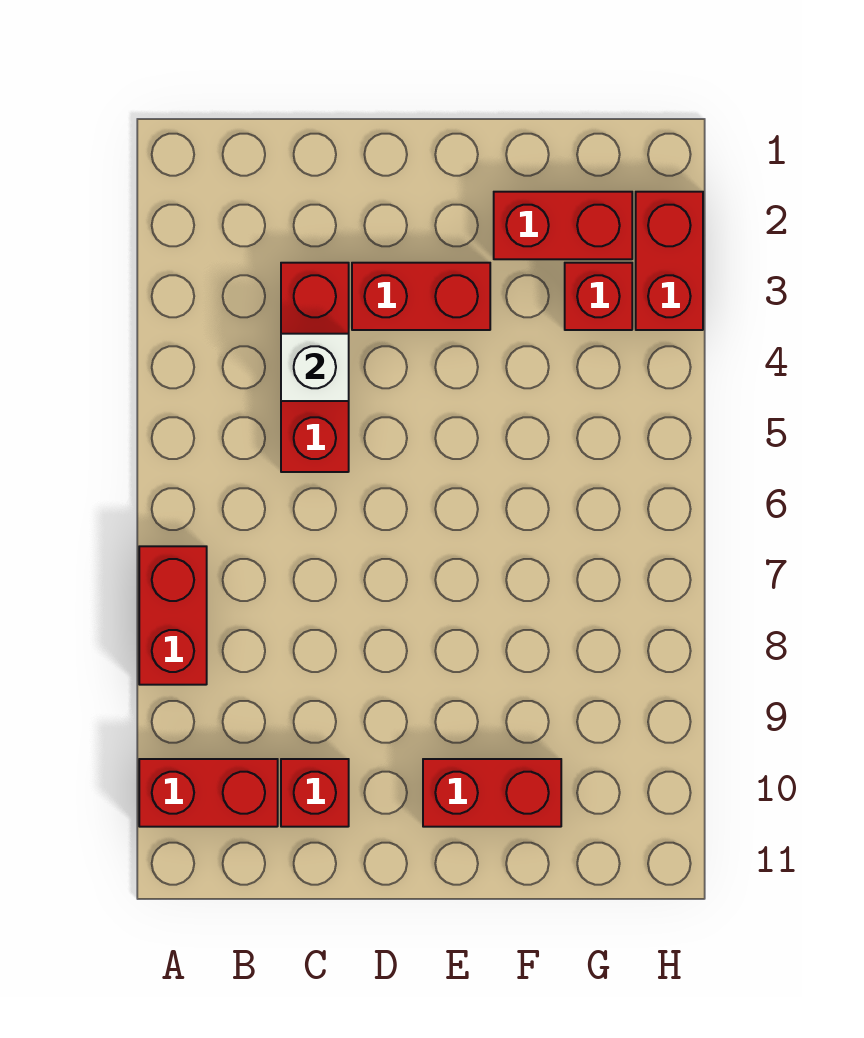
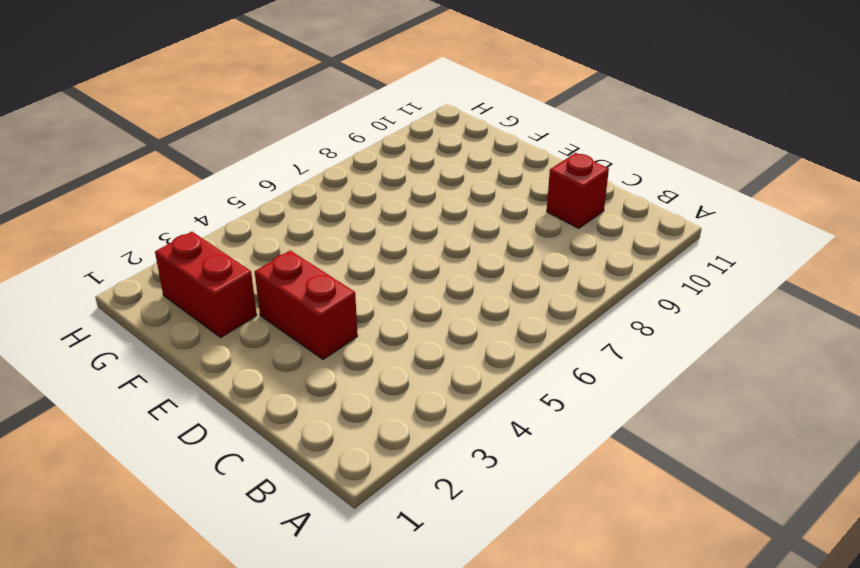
none -> red brick A7:A8 level 1
none -> red brick A10:B10 level 1

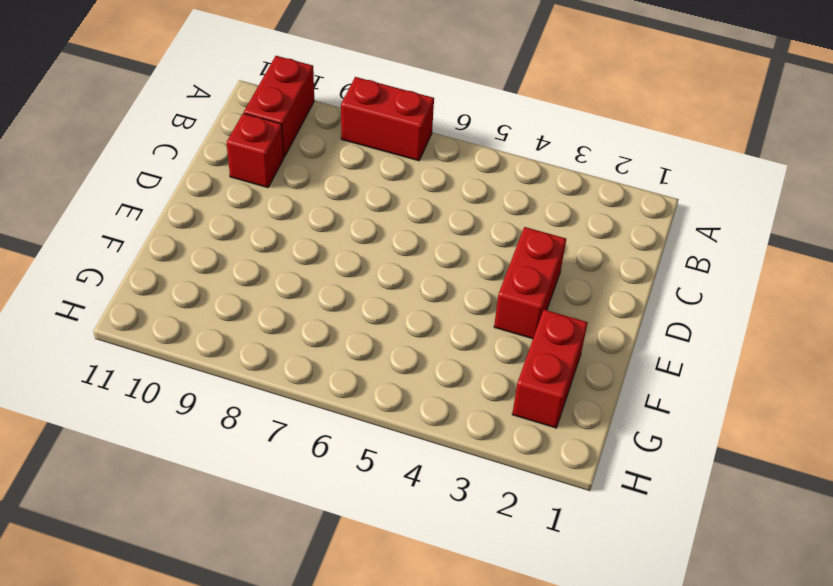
none -> red brick C3:C5 level 1
none -> red brick E10:F10 level 1

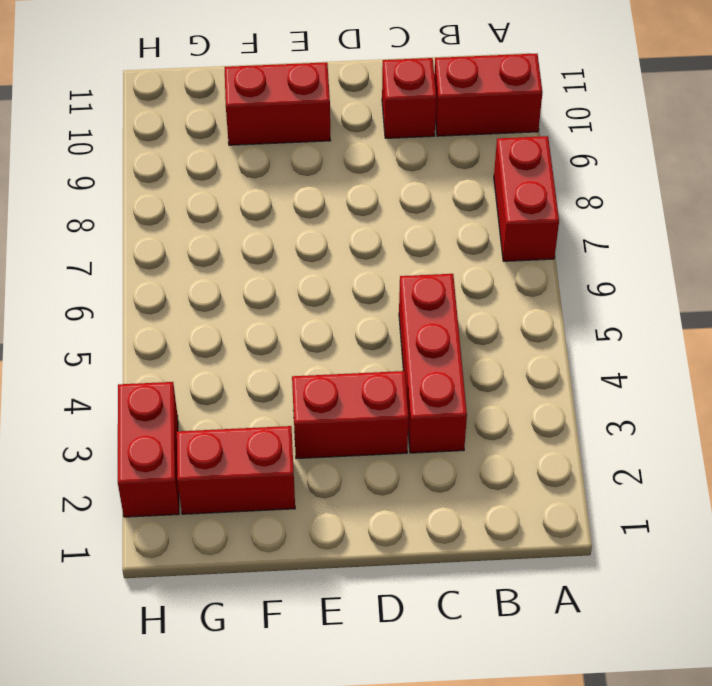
none -> red brick G3 level 1
none -> white brick C4 level 2

